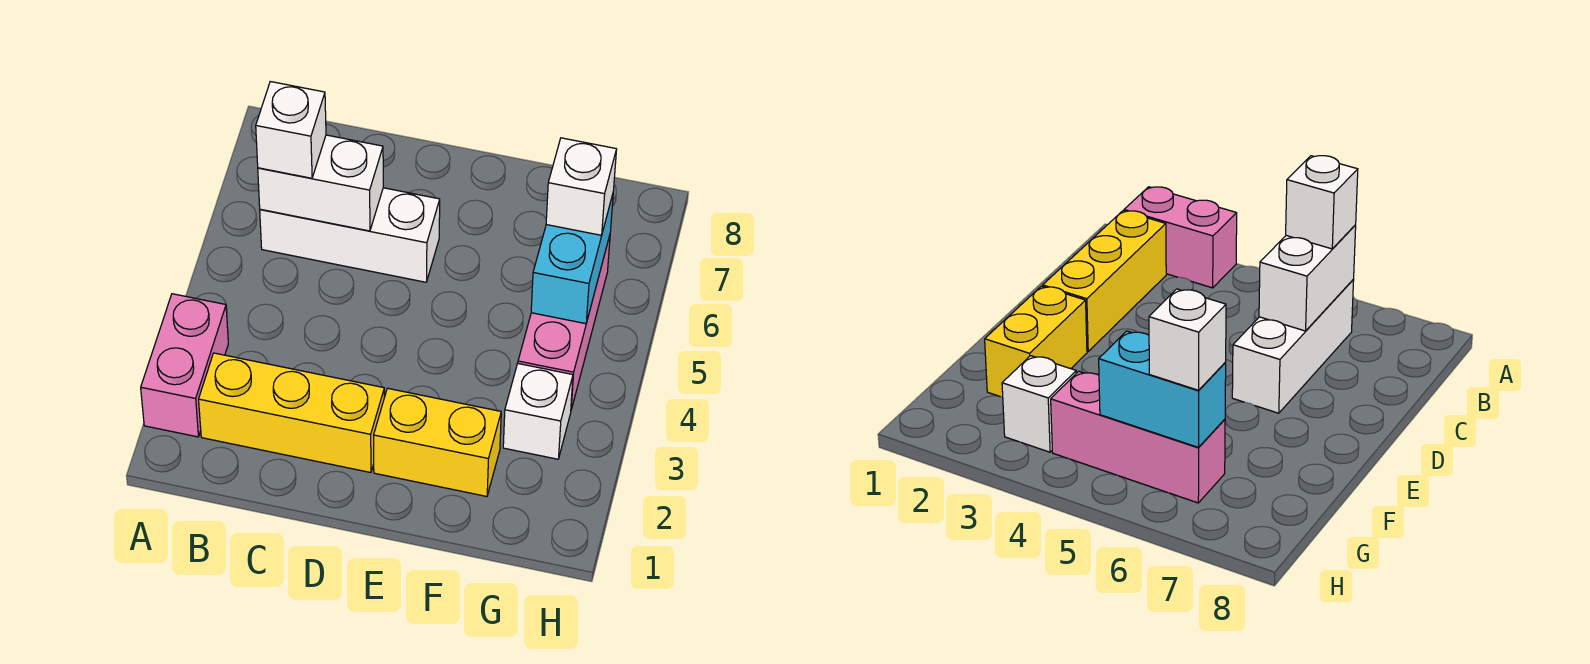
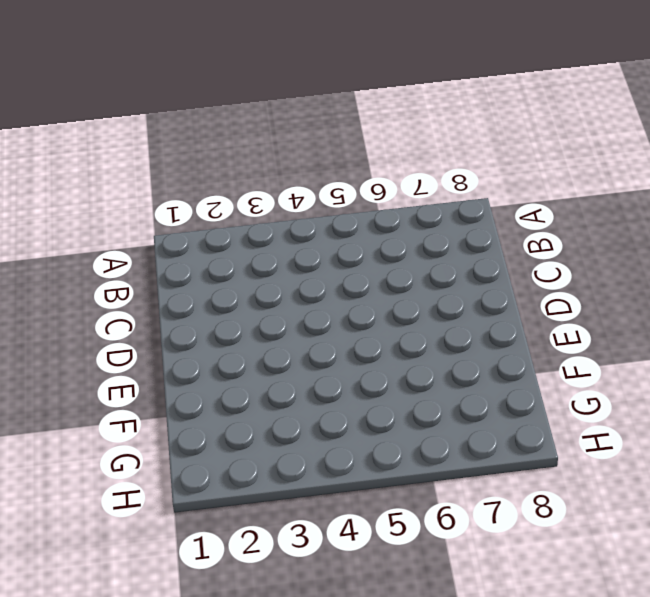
none -> pink brick A2:A3 level 1
none -> yellow brick B2:D2 level 1

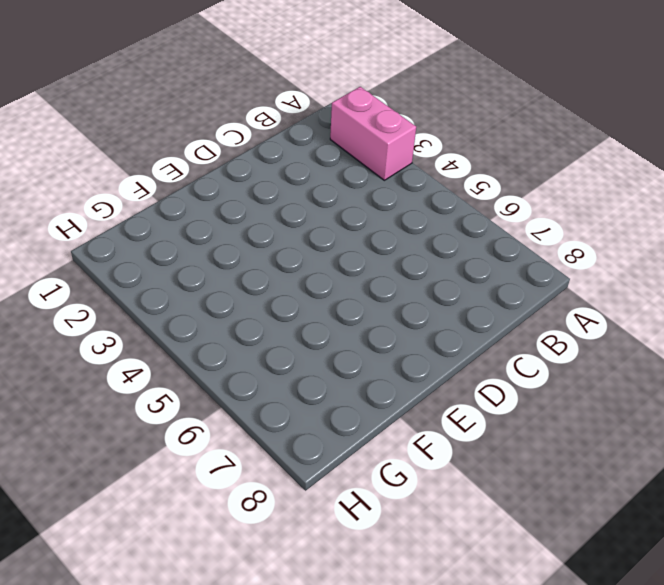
none -> yellow brick B2:D2 level 1
none -> white brick B6:D6 level 1

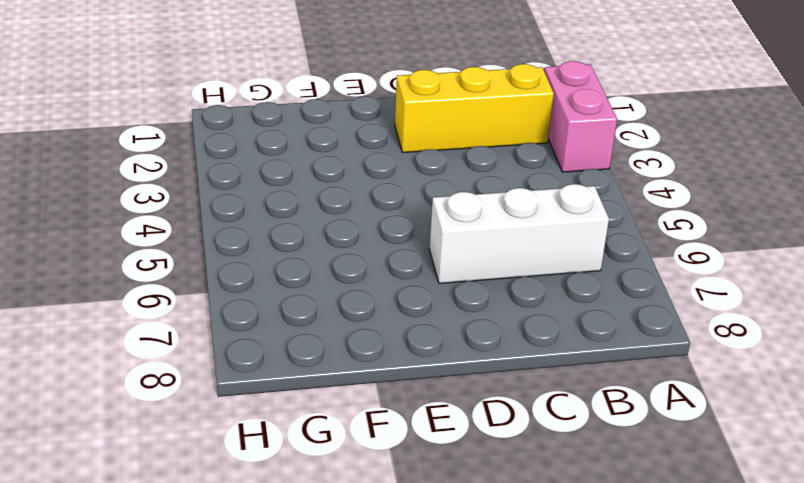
none -> yellow brick E2:F2 level 1
none -> white brick G3 level 1

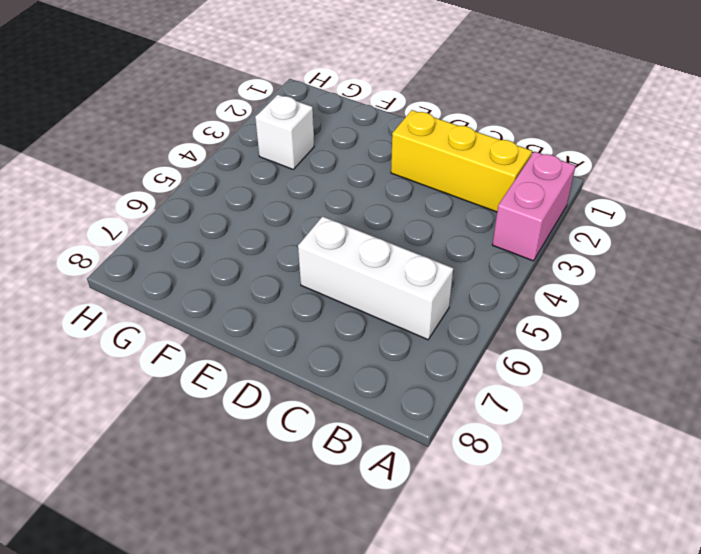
none -> yellow brick E2:F2 level 1
none -> pink brick G4:G6 level 1

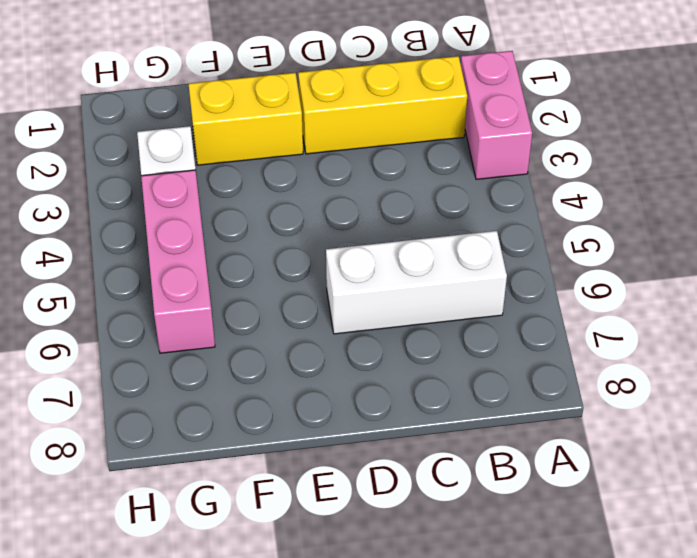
none -> white brick B6:C6 level 2
none -> cyan brick G5:G6 level 2

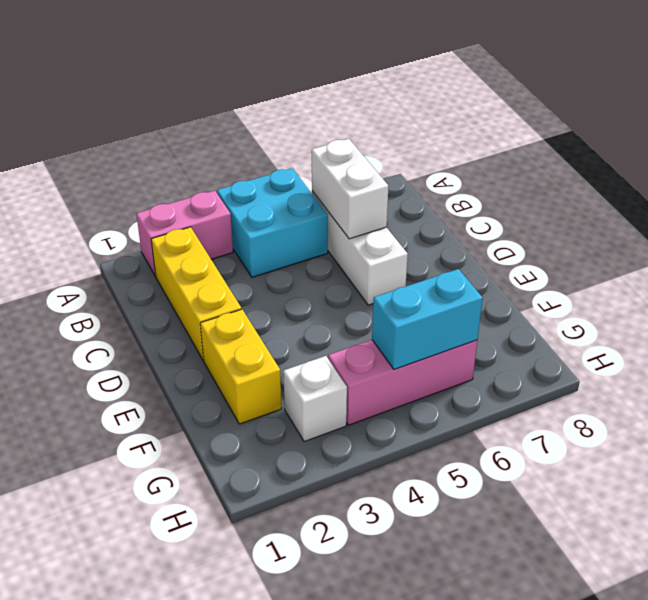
cyan brick A4:B5 level 1 -> none
none -> white brick B6 level 3
none -> white brick G6 level 3

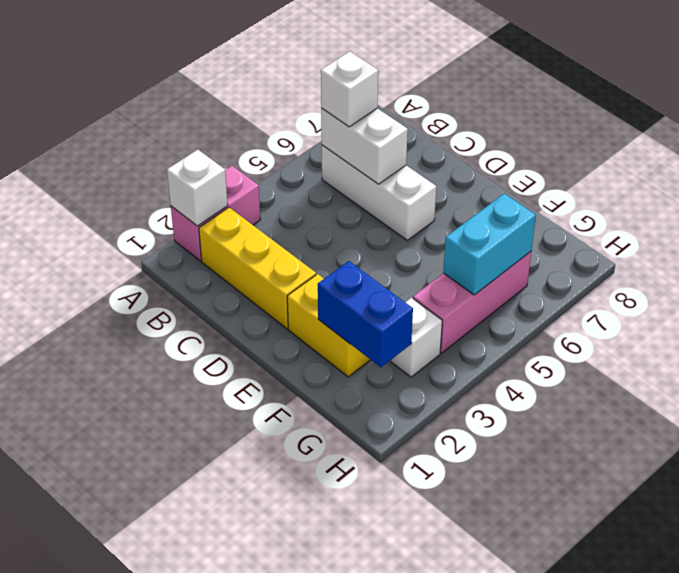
white brick A2 level 2 -> white brick G6 level 3
blue brick F2:G2 level 2 -> none

